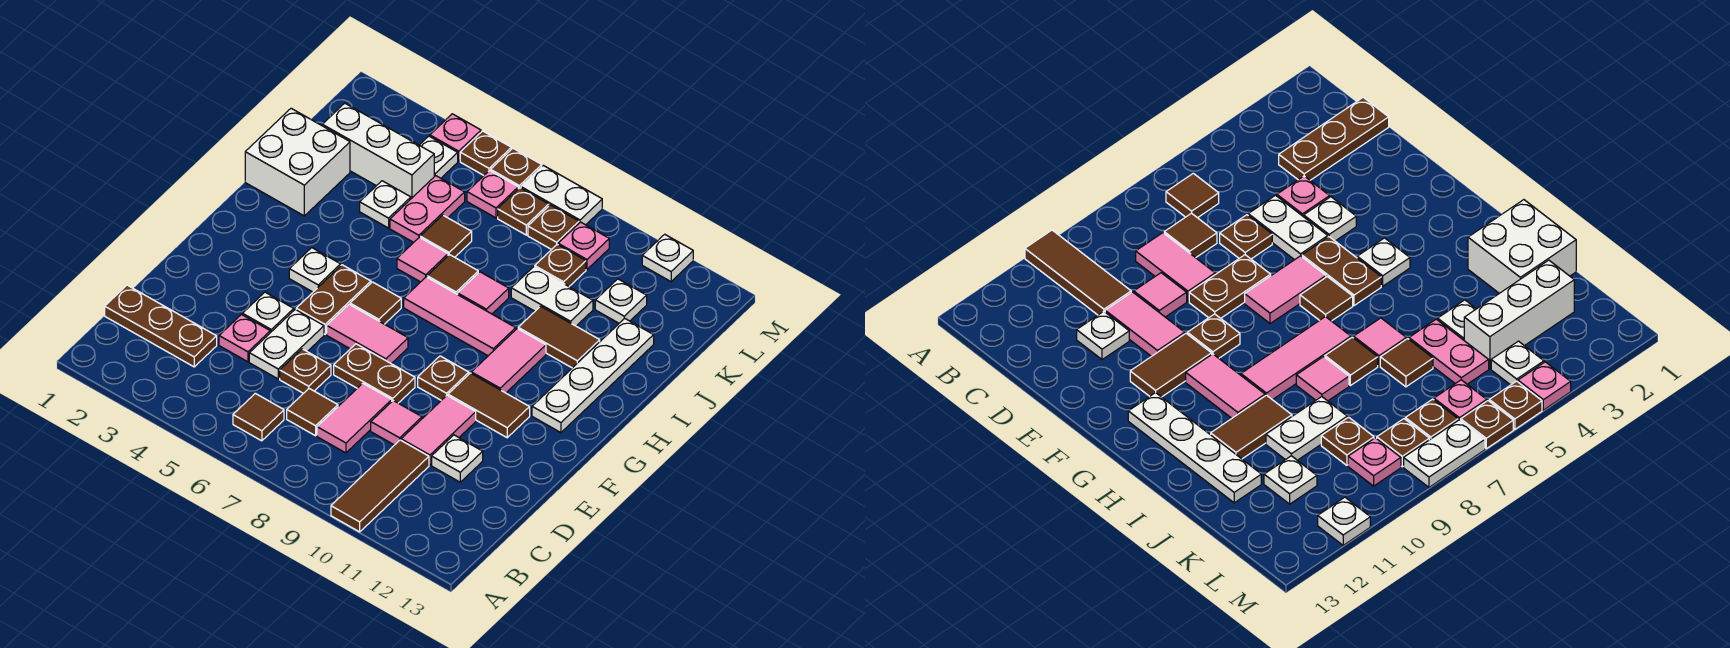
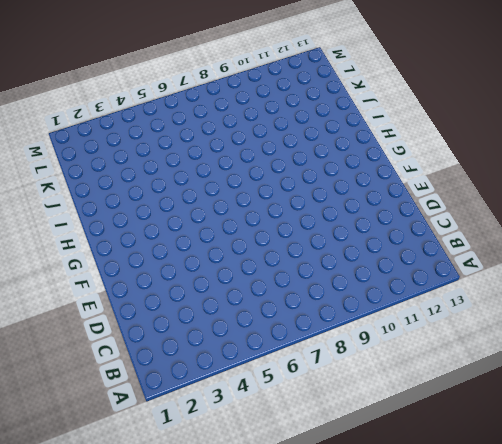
none -> brown tile A10:C10 level 1
none -> brown tile B6 level 1
none -> brown plate C1:C3 level 1
none -> brown tile C7 level 1

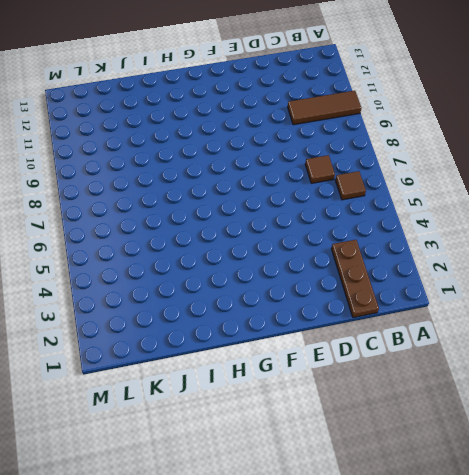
none -> pink tile C8:D8 level 1
none -> pink plate D4 level 1
none -> white plate D5:E5 level 1
none -> brown plate D6 level 1

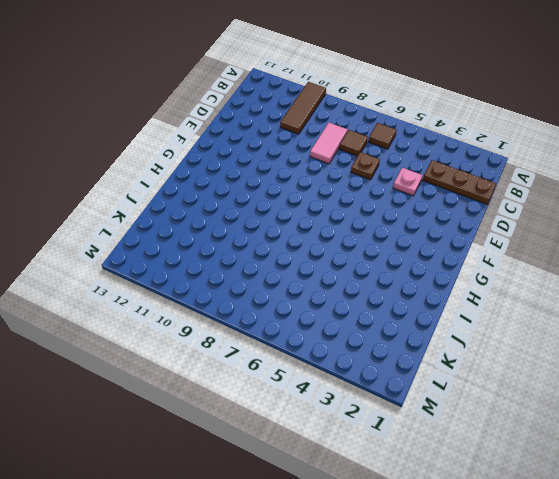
none -> white plate D5:E5 level 1
none -> pink tile D9 level 1
none -> pink tile D10:E10 level 1
none -> white plate D11 level 1

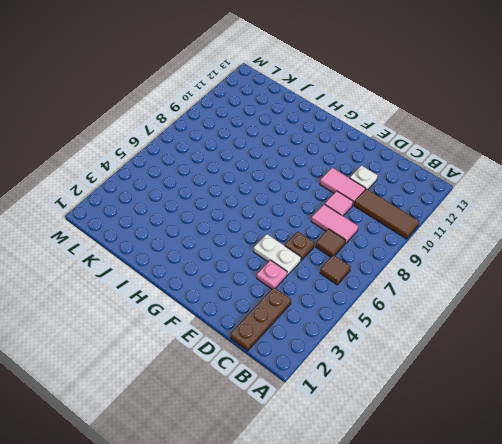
none -> white plate E4 level 1
none -> brown plate E7:E8 level 1
none -> brown plate F5:G5 level 1
none -> pink tile F6:F7 level 1

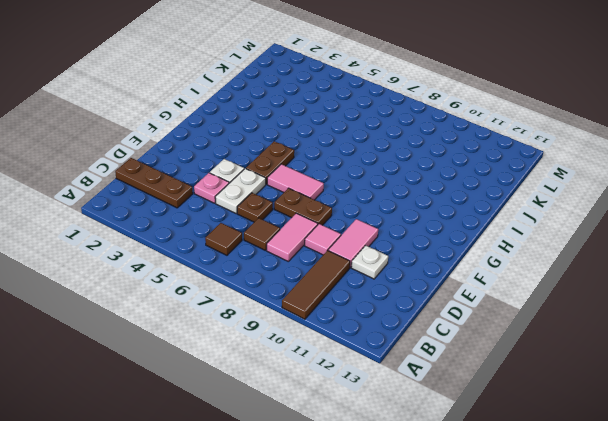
none -> brown plate F9 level 1
none -> brown tile F10:F11 level 1
none -> white plate G4 level 1
none -> brown tile G6 level 1

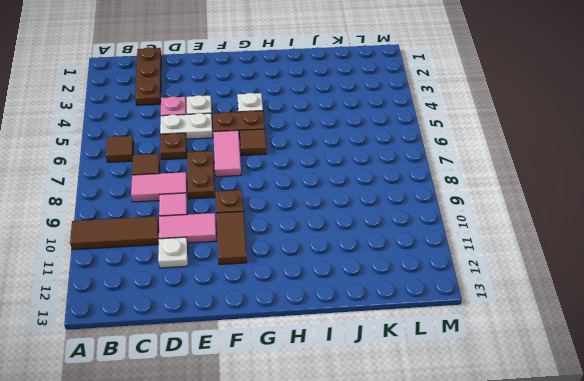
none -> pink tile G10:H10 level 1
none -> white plate G12:J12 level 1
none -> pink tile H7:H9 level 1
none -> white brick I1:J2 level 1

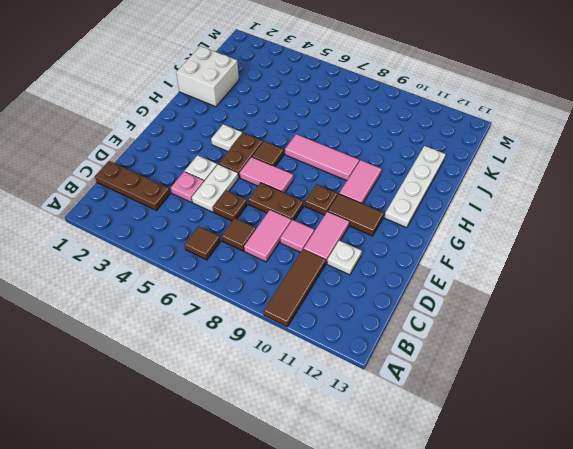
none -> pink tile I6 level 1
none -> brown tile I7 level 1
none -> pink tile I8 level 1
none -> brown tile I10:I11 level 1

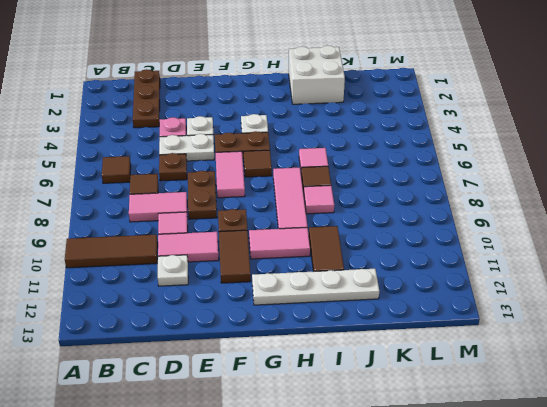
none -> white plate J4 level 1
none -> pink plate J5:K5 level 1
none -> brown tile J6 level 1
none -> white plate J9:J10 level 1

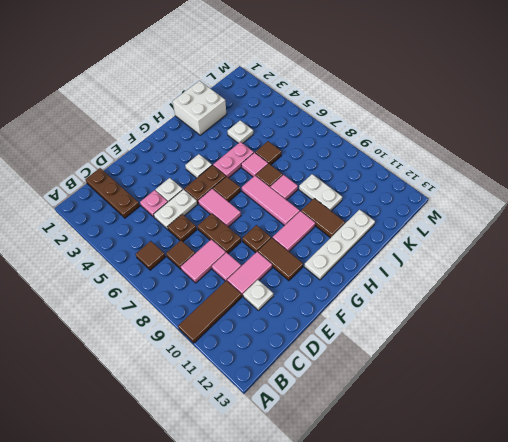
pink plate H5:I5 level 1 -> pink plate J5:K5 level 1
none -> white brick K2:K4 level 1
none -> brown plate K9 level 1
none -> white plate K11 level 1
none -> white plate L4 level 1

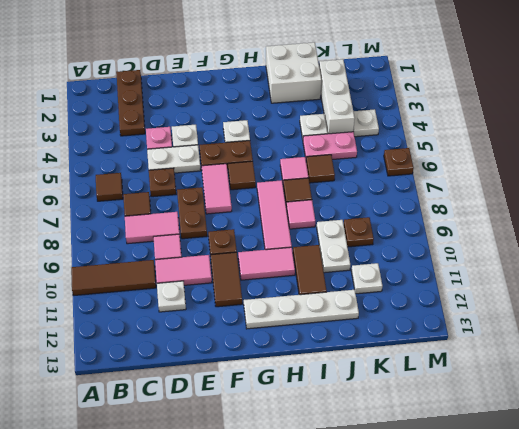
none -> pink plate L6 level 1
none -> brown plate L7 level 1
none -> brown plate L8 level 1
none -> pink plate L9 level 1

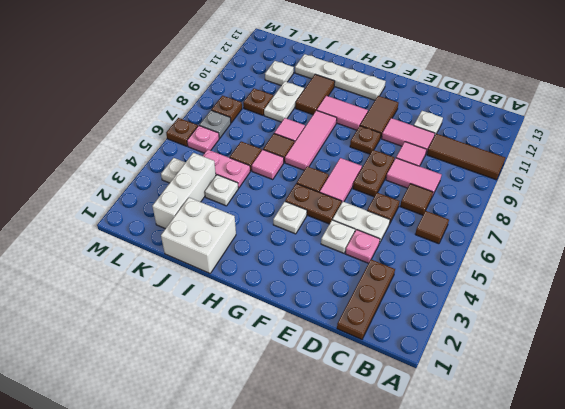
grey plate L7 level 1 -> brown plate L7 level 1
none -> pink plate L9 level 1
none -> pink plate M4 level 1
none -> brown plate M5 level 1
none -> white plate M7:M8 level 1

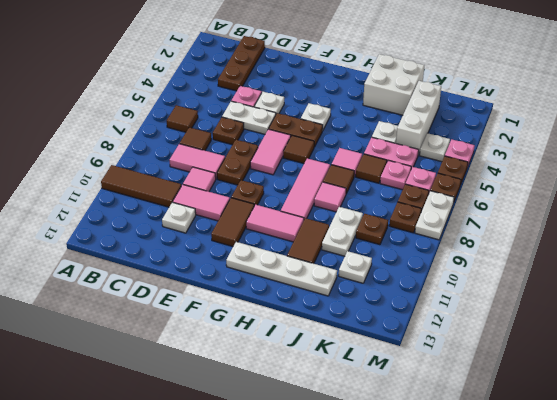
pink plate K6 level 1 -> pink plate L9 level 1
none -> white plate M11 level 1

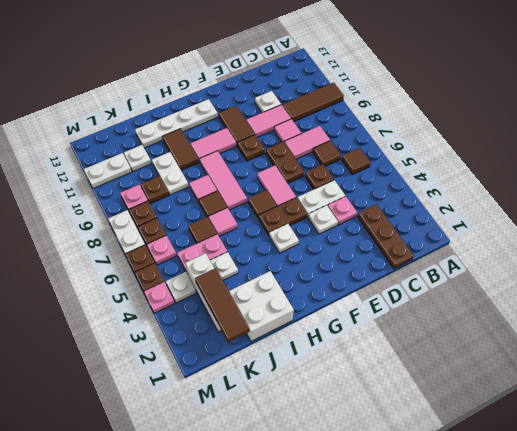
brown tile K1:K3 level 2 -> none
white plate L11:M11 level 1 -> white plate M11 level 1

